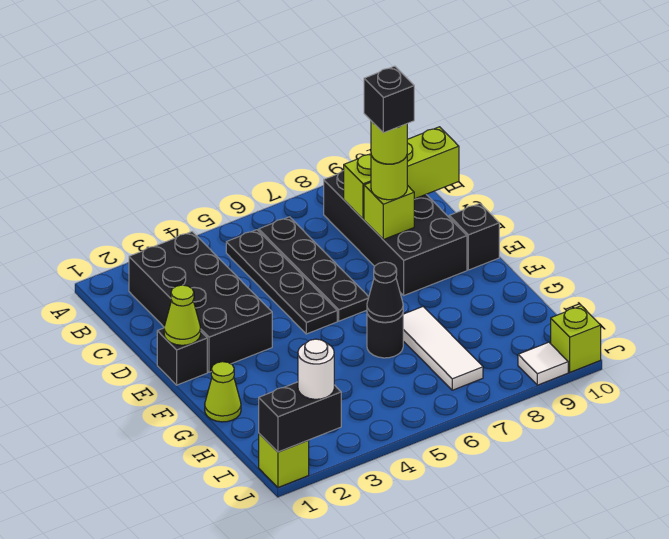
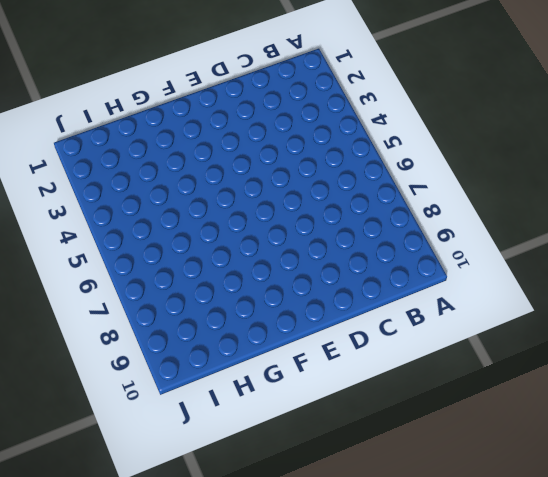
none -> black brick B2:E3 level 1
none -> black plate B5:E5 level 1
none -> black plate B6:E6 level 1

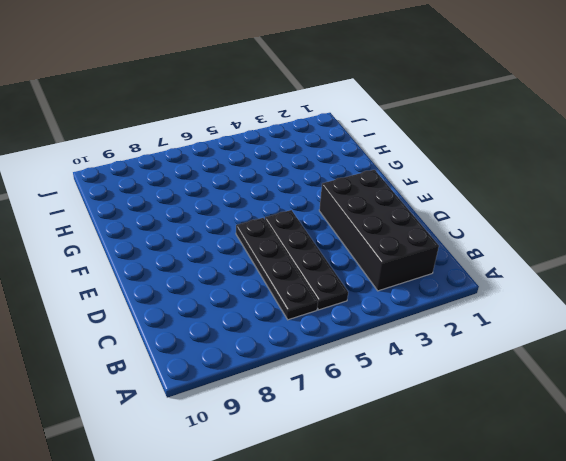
none -> black brick B8:E9 level 1
none -> black brick E1 level 1
none -> black brick E10 level 1

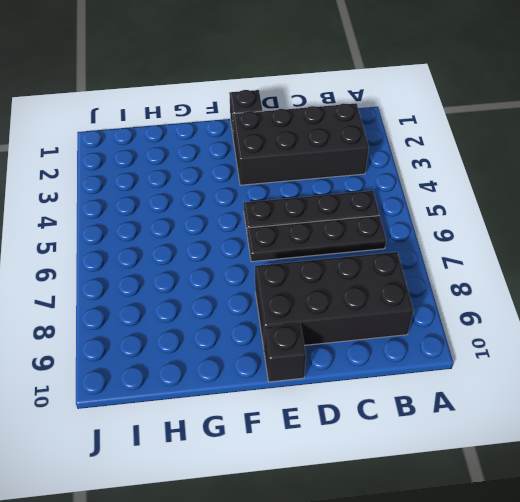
none -> lime cone G1 level 1
none -> black round brick G6 level 1
none -> white tile G7:I7 level 1

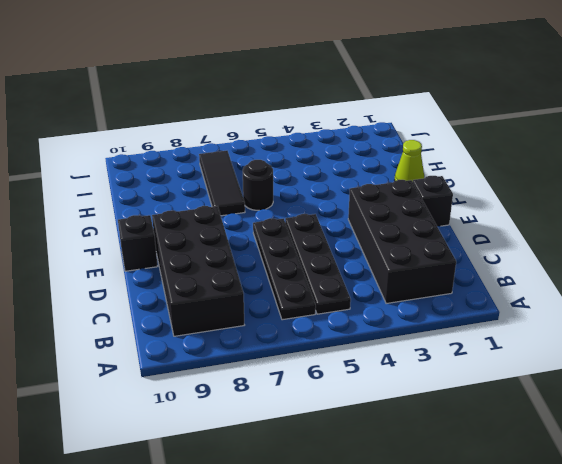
black tile G7:I7 level 1 -> white tile G7:I7 level 1
none -> lime brick J1 level 1
none -> white tile J9 level 1
none -> lime brick J10 level 1

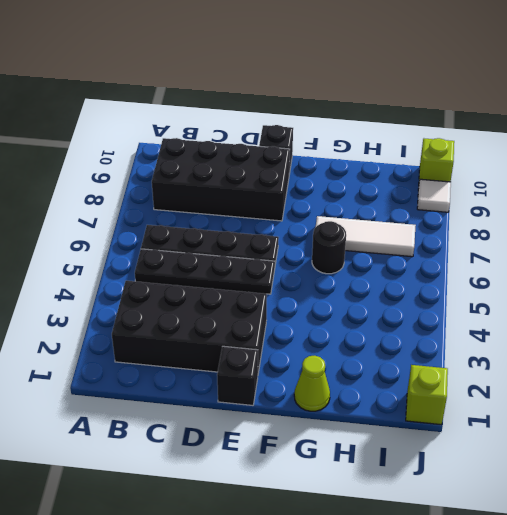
none -> lime brick C8:C10 level 2
none -> lime brick D8 level 2
none -> lime cone E1 level 2

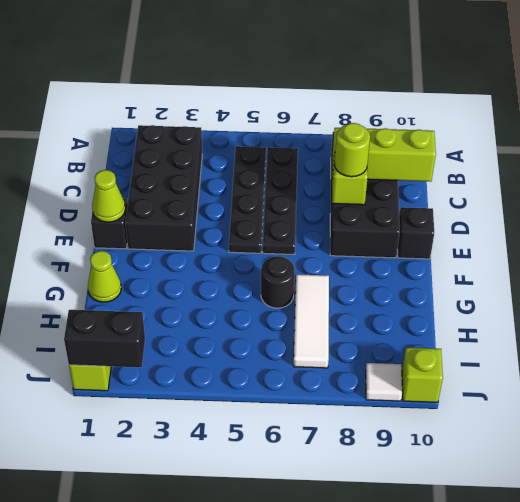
none -> black cone G6 level 2
none -> white round brick J2 level 3
none -> lime round brick D8 level 4

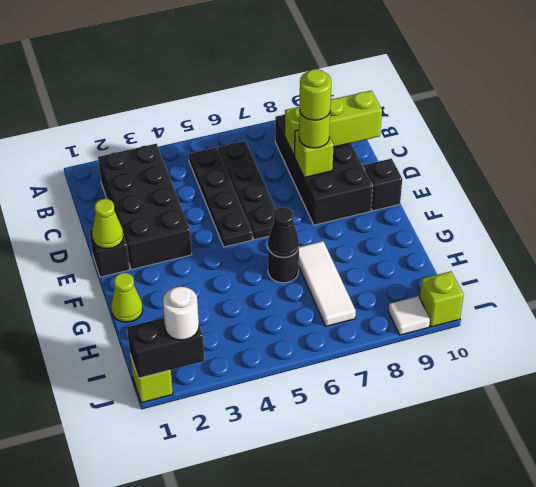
none -> black brick D8 level 5

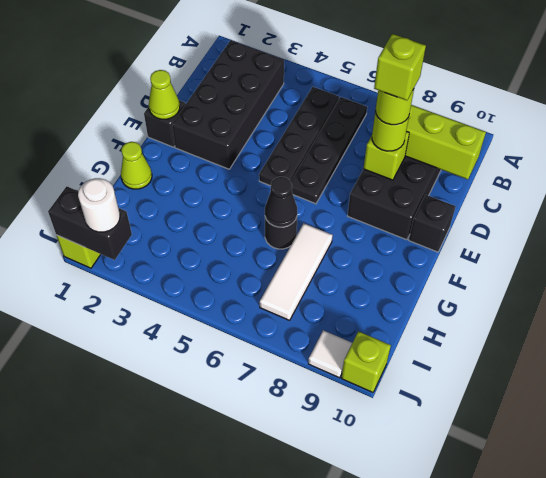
lime brick D8 level 5 -> black brick D8 level 5

